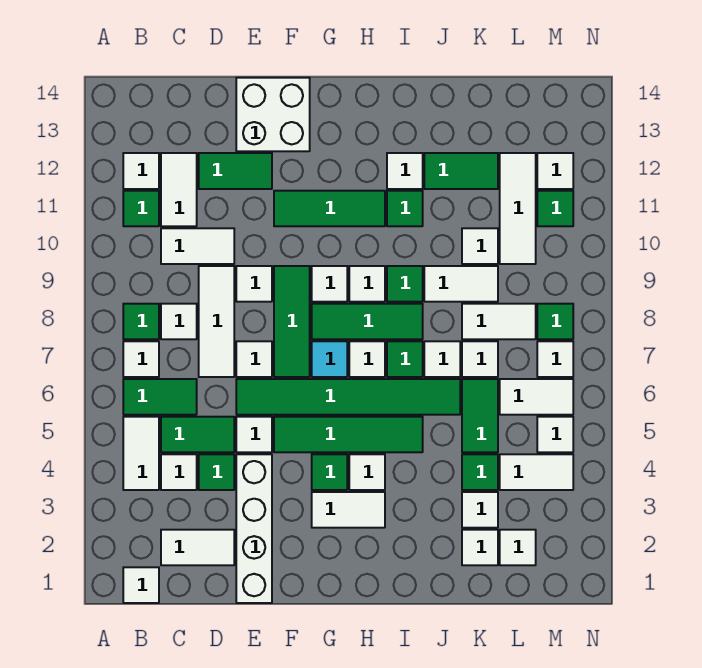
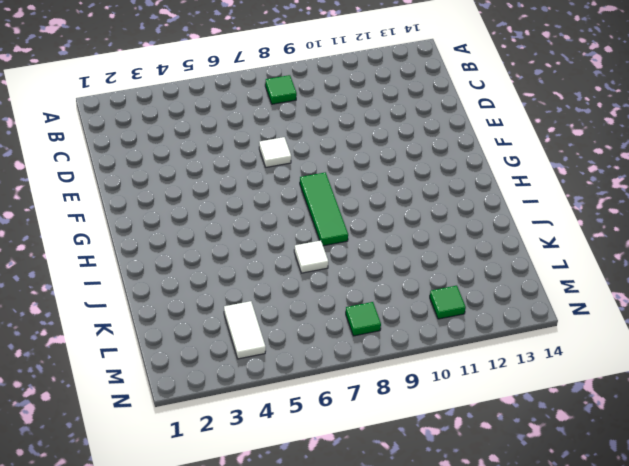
none -> white tile B1 level 1
none -> white tile B4:B5 level 1
none -> green tile B6:C6 level 1
none -> white tile B7 level 1

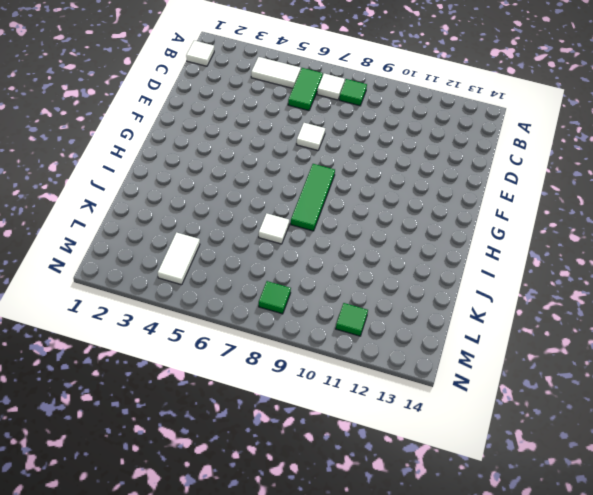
none -> green tile B11 level 1
none -> white tile B12 level 1
none -> white tile C2:D2 level 1
none -> white tile C4 level 1

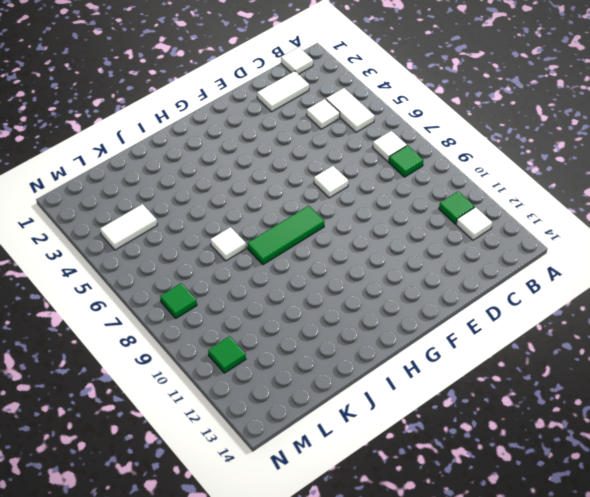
none -> green tile B6:C6 level 1
none -> green tile C5:D5 level 1
none -> white tile C8 level 1
none -> white tile C10:D10 level 1

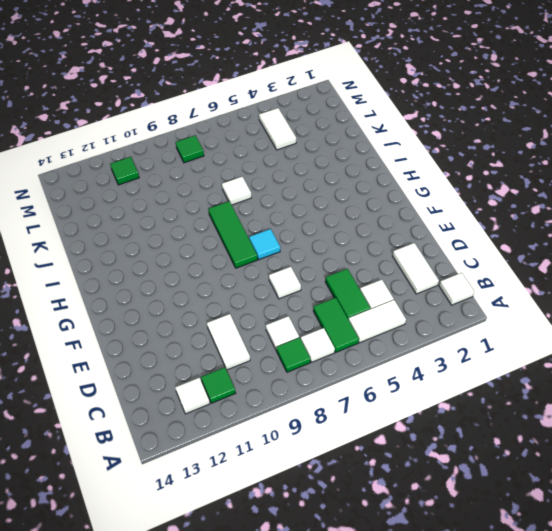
none -> white tile C11:C12 level 1
none -> green tile D4 level 1
none -> white tile D7:D9 level 1
none -> green tile D12:E12 level 1

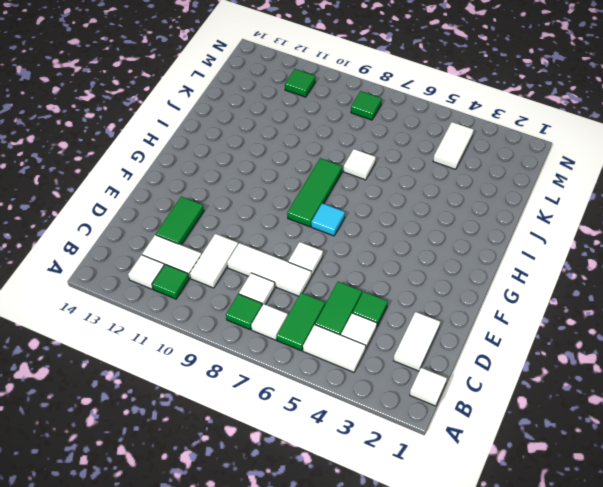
none -> white brick E1:E4 level 1
none -> white tile E5 level 1
none -> green tile E6:J6 level 1
none -> white tile E9 level 1

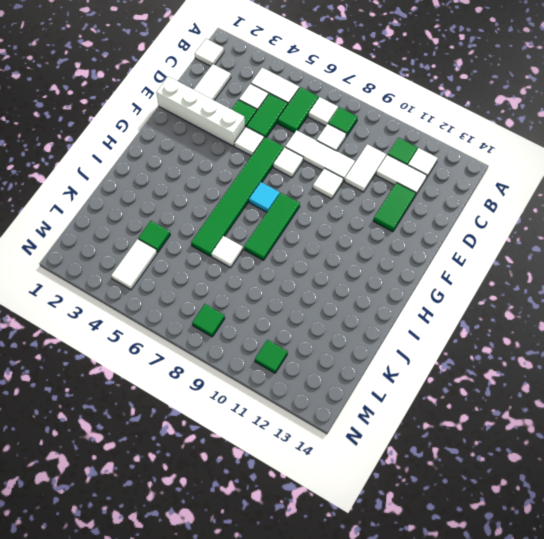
none -> white brick E13:F14 level 1
none -> green tile F5:I5 level 1
none -> green tile F7:F9 level 1
none -> green tile F11:H11 level 1

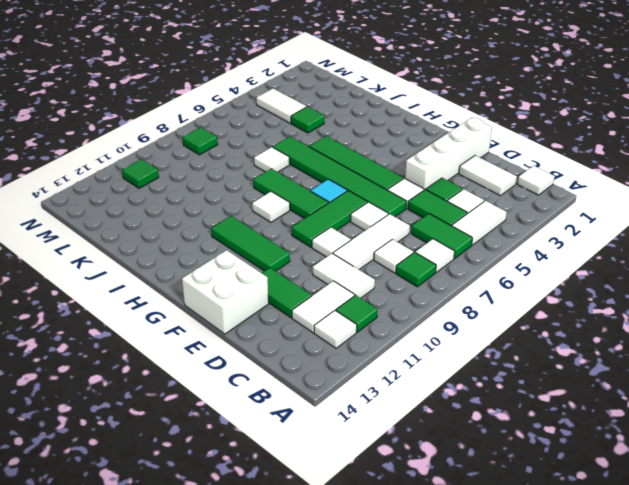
none -> white tile G3:H3 level 1
none -> green tile G4 level 1
none -> white tile G9 level 1
none -> white tile H4 level 1

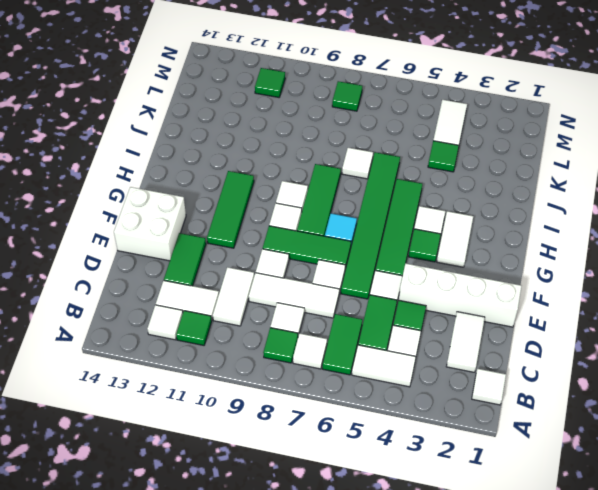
none -> white tile H7 level 1
none -> green tile I7 level 1
none -> green tile I9 level 1
none -> green tile I11 level 1

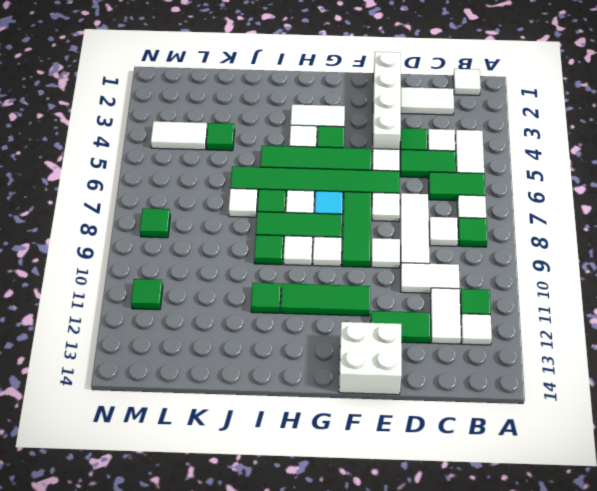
none -> white tile I12 level 1
none -> white tile J9:K9 level 1
none -> green tile J12:K12 level 1
none -> white tile K2 level 1

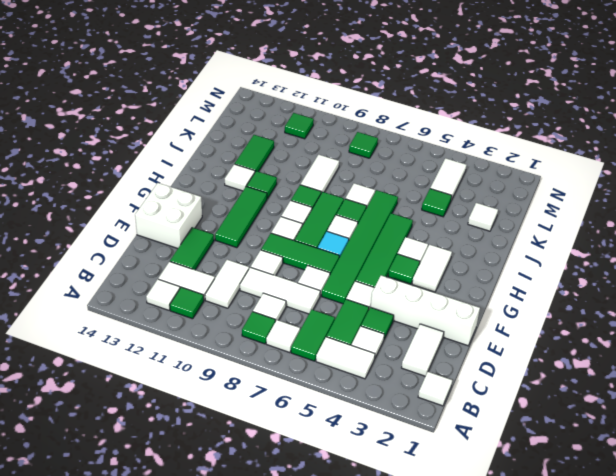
none -> white tile K3 level 1
none -> green tile K5:K6 level 1
none -> white tile K7 level 1
none -> white tile K8:L8 level 1

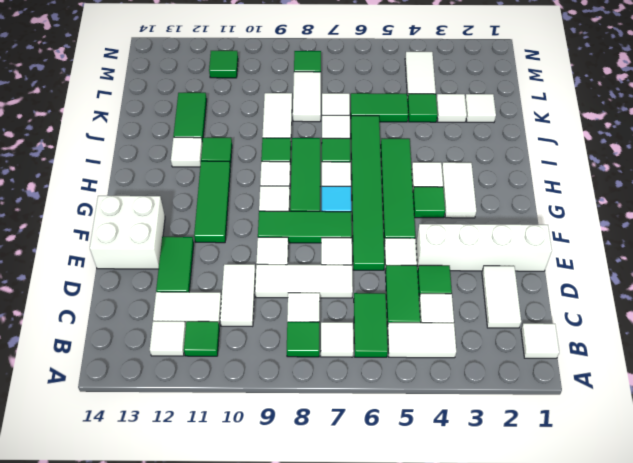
none -> white tile K10 level 1
none -> white tile L2 level 1
none -> white tile L6:M6 level 1
none -> white tile L10:L12 level 1

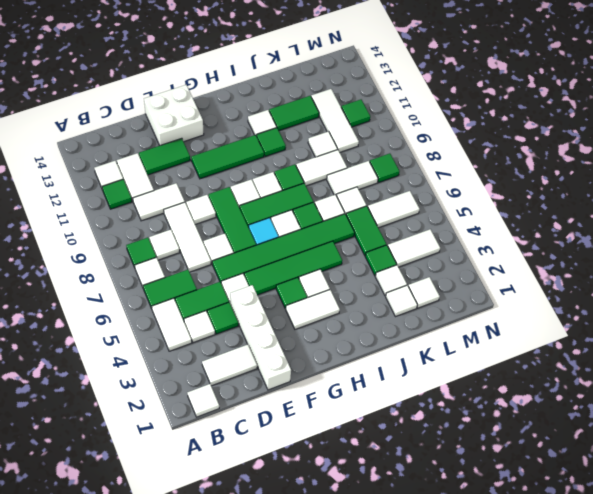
none -> white tile M5 level 1
none -> white tile M7 level 1
none -> white tile M12 level 1

